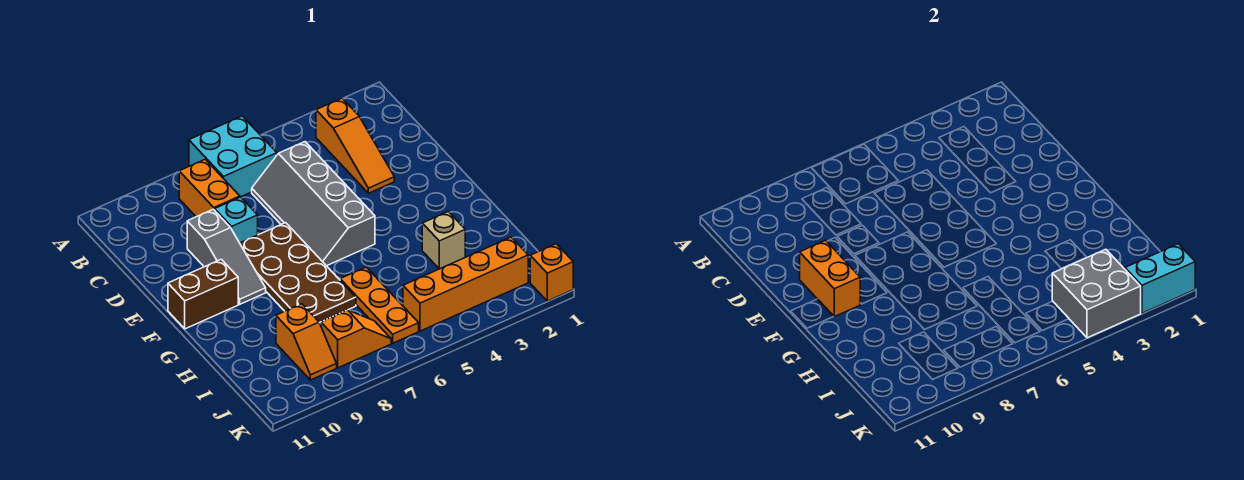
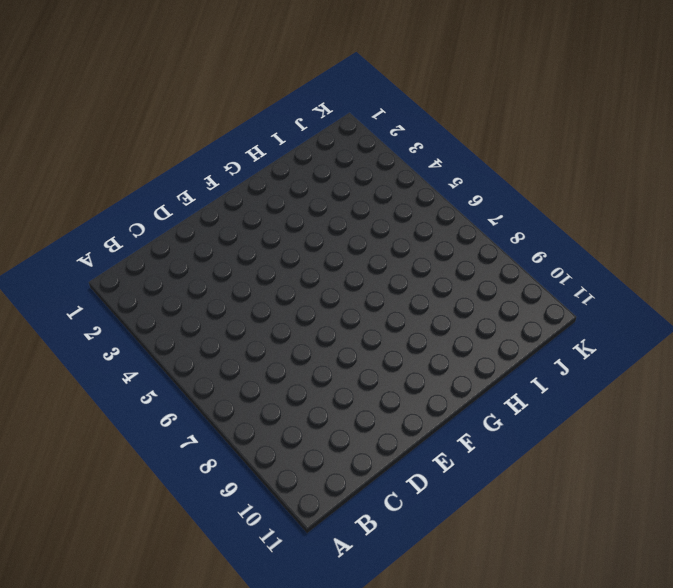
none -> cyan brick A6:B7 level 1
none -> orange slope B3:D3 level 1 top B
none -> orange brick B8:C8 level 1

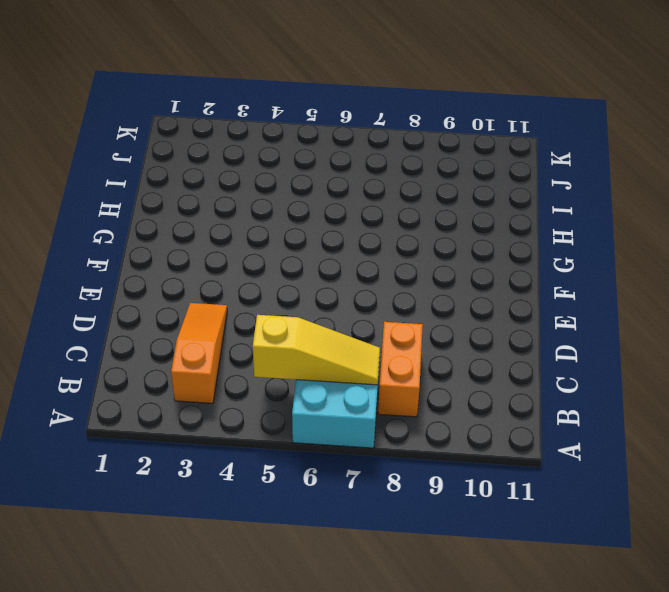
yellow slope B5:B7 level 2 top 5 -> none
none -> grey slope C5:F6 level 1 top 5
none -> cyan brick D8 level 1
none -> grey slope D9:F9 level 1 top D

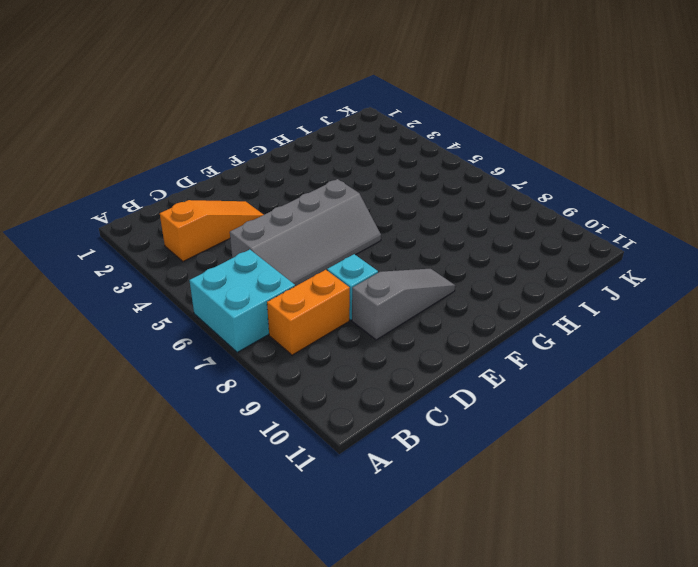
none -> brown plate E7:H8 level 1
none -> brown brick F10:F11 level 1
none -> tan brick H3 level 1

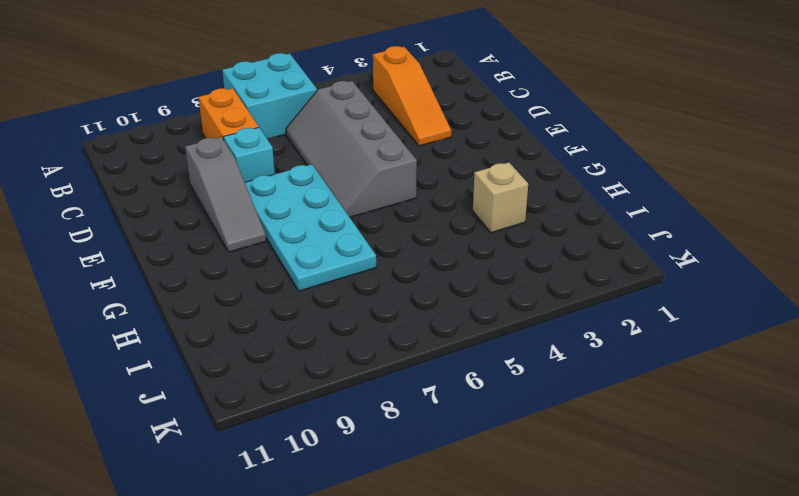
cyan plate E7:H8 level 1 -> brown plate E7:H8 level 1
none -> brown brick F10:F11 level 1
none -> orange plate H6:J6 level 1
none -> orange slope I9:J9 level 1 top I

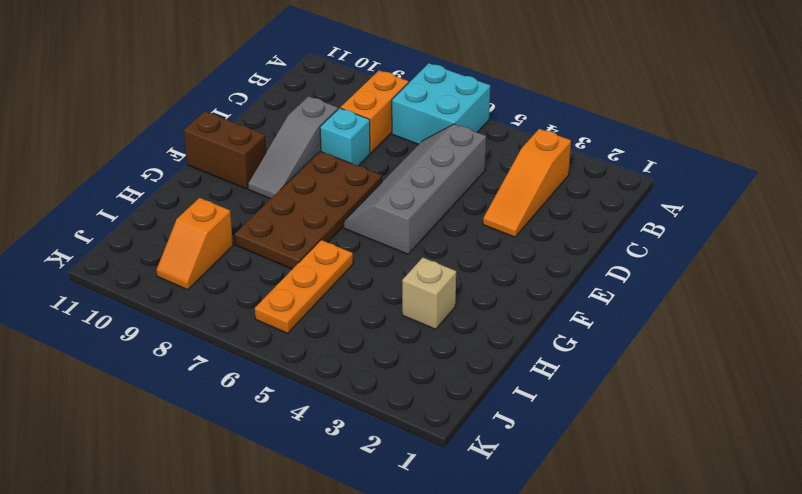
none -> orange brick J2:J5 level 1
none -> orange slope J7:J8 level 1 top 8
none -> orange brick K1 level 1

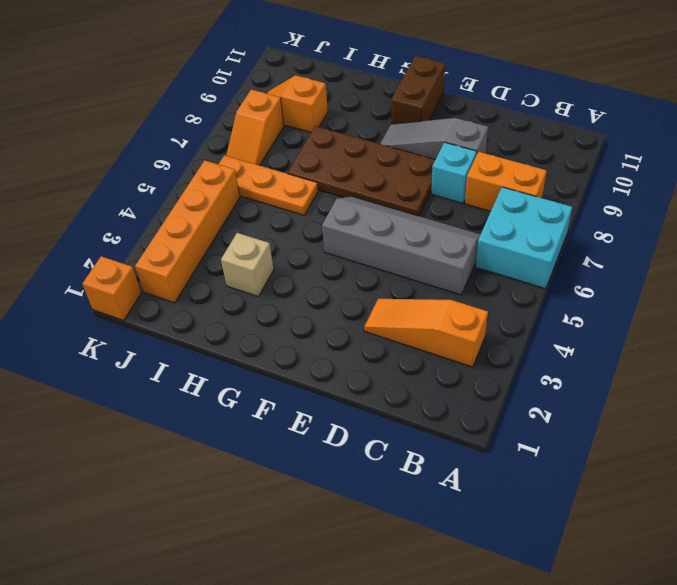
none -> orange brick E10:F10 level 2
none -> grey brick J3:K4 level 2
none -> cyan brick K1:K2 level 2

